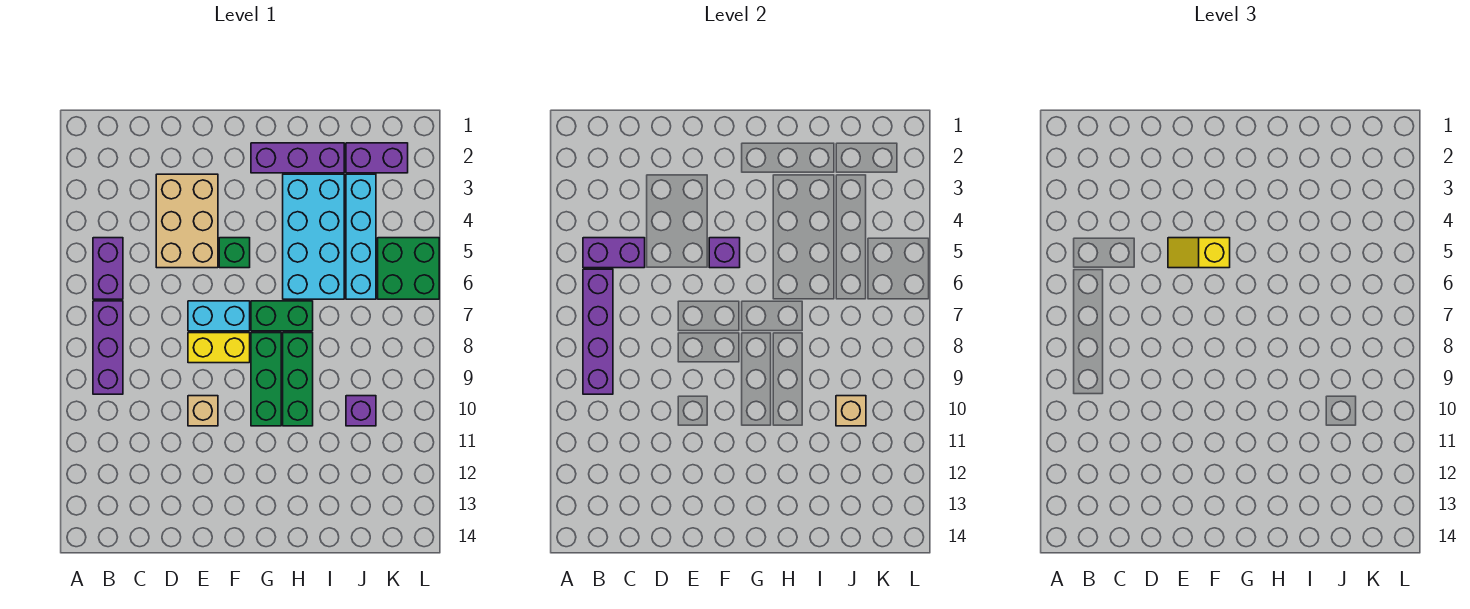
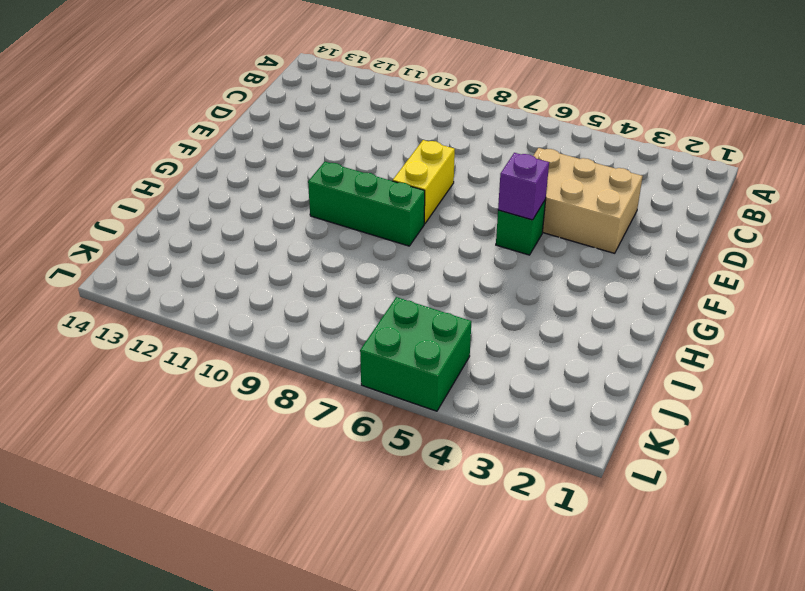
none -> purple brick B5:B6 level 1
none -> purple brick B7:B9 level 1
none -> cyan brick E7:F7 level 1

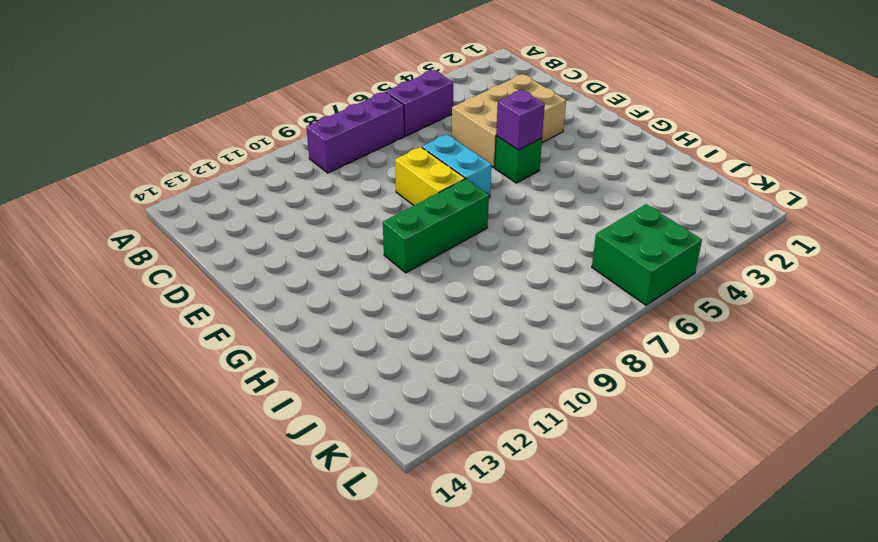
none -> tan brick E10 level 1
none -> purple brick G2:I2 level 1
none -> green brick G7:H7 level 1

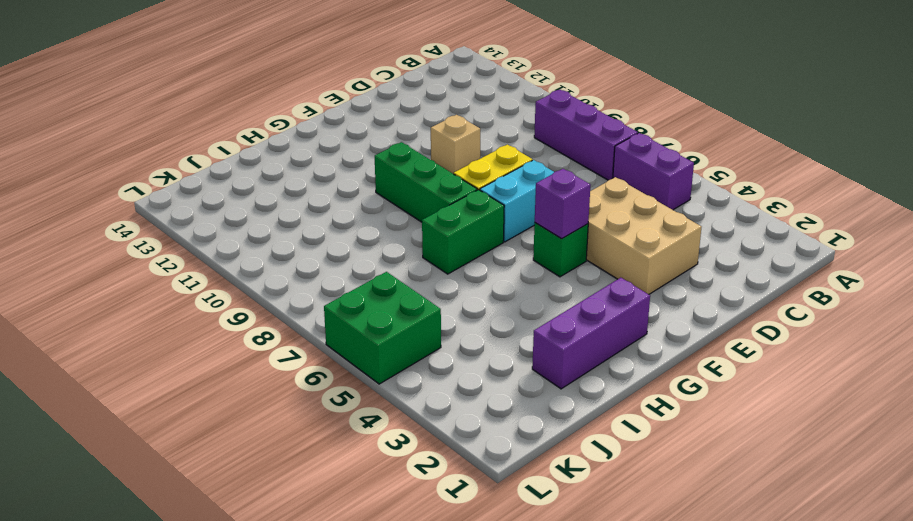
none -> cyan brick H3:I6 level 1
none -> green brick H8:H10 level 1
none -> purple brick J2:K2 level 1

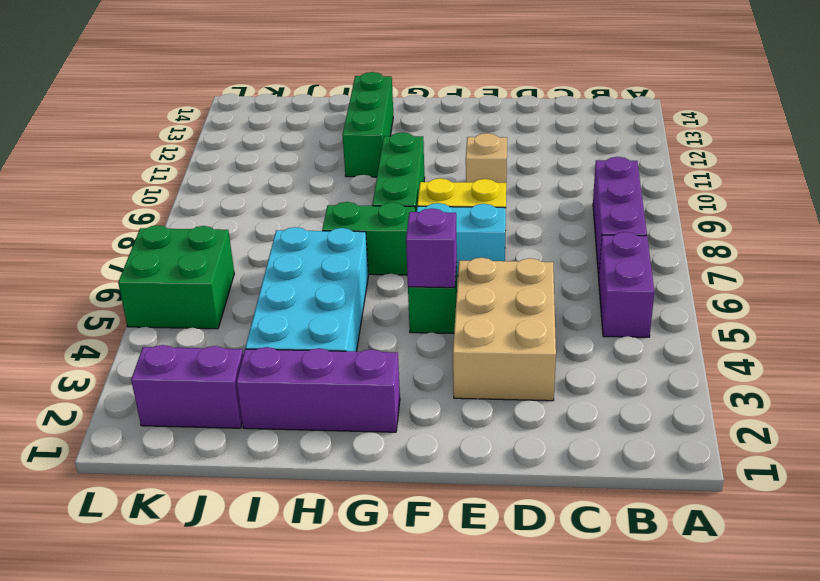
green brick H11:H13 level 1 -> green brick H8:H10 level 1
none -> cyan brick J3:J6 level 1
none -> purple brick J10 level 1
none -> purple brick B5:C5 level 2

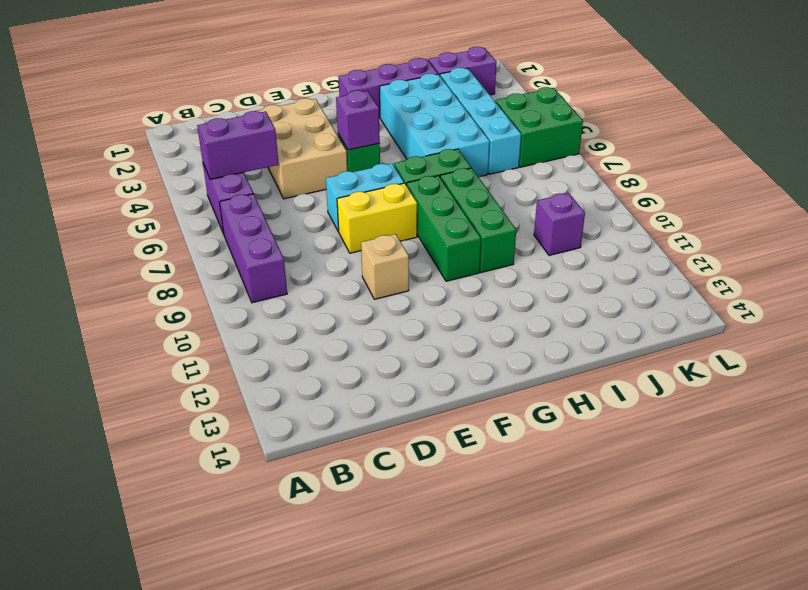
none -> purple brick B6:B9 level 2
none -> tan brick J10 level 2
none -> yellow slope E5:F5 level 3 top F

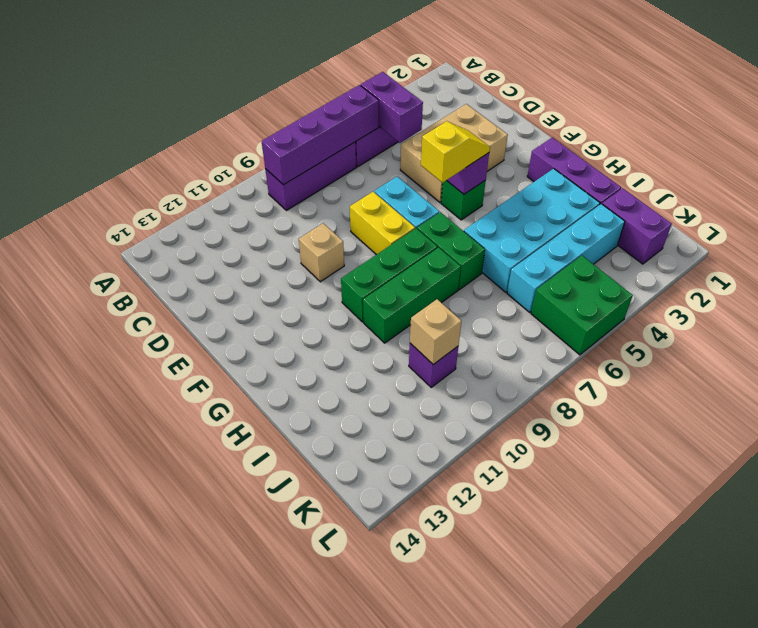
yellow slope F5:F6 level 3 top 6 -> yellow slope E5:F5 level 3 top F

